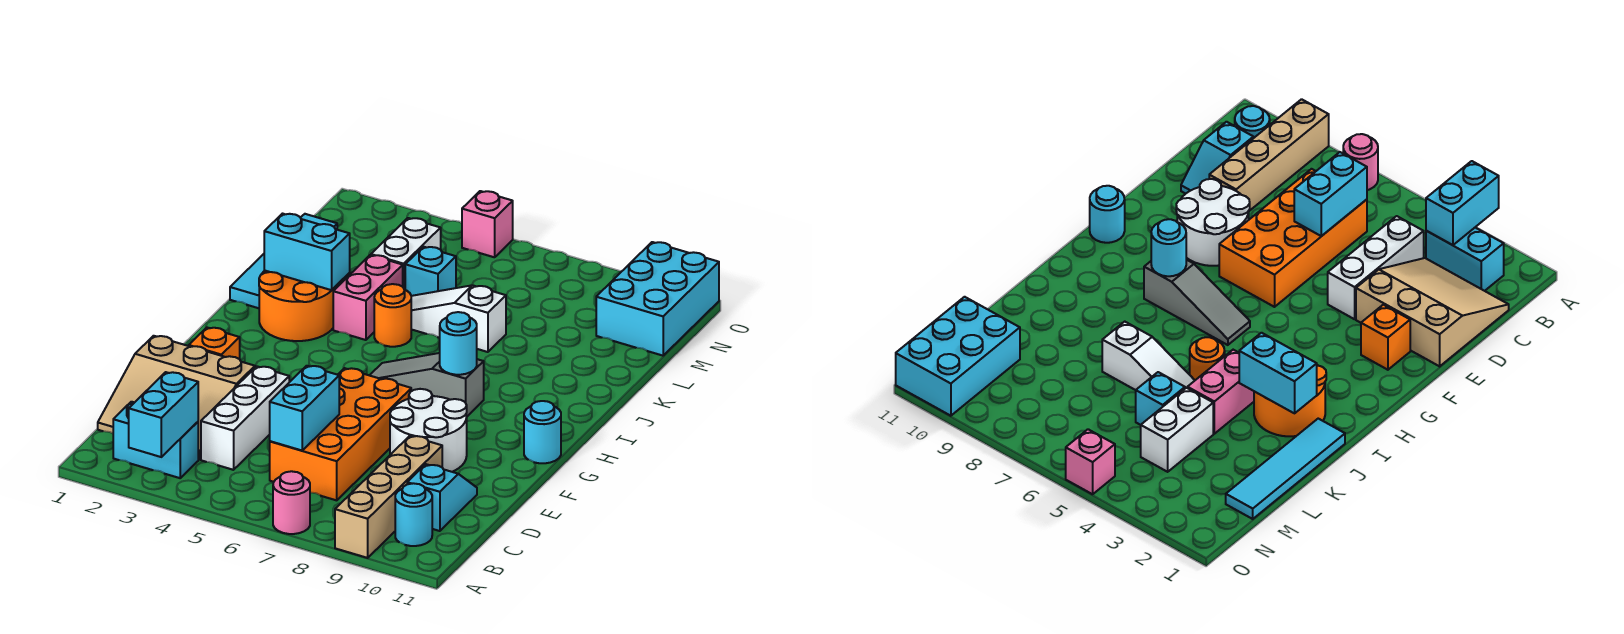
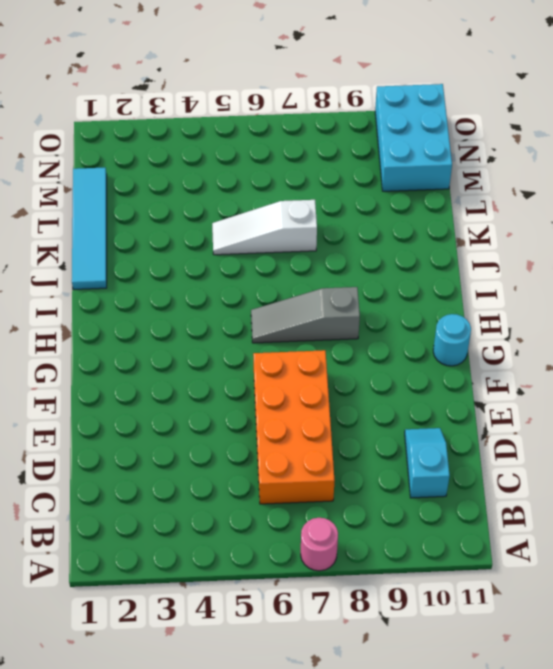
none -> tan brick A9:D9 level 1
none -> cyan brick B2:B3 level 1
none -> cyan round brick B10 level 1

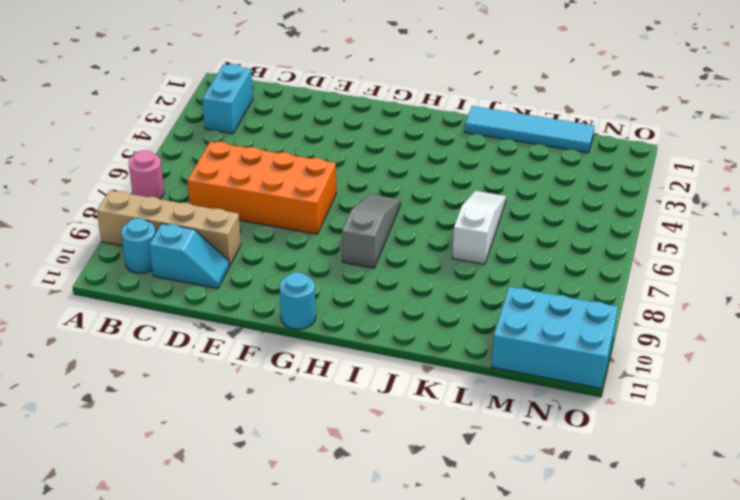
none -> tan slope C1:E3 level 1 top E
none -> white brick C4:E4 level 1
none -> white round brick E8:F9 level 1

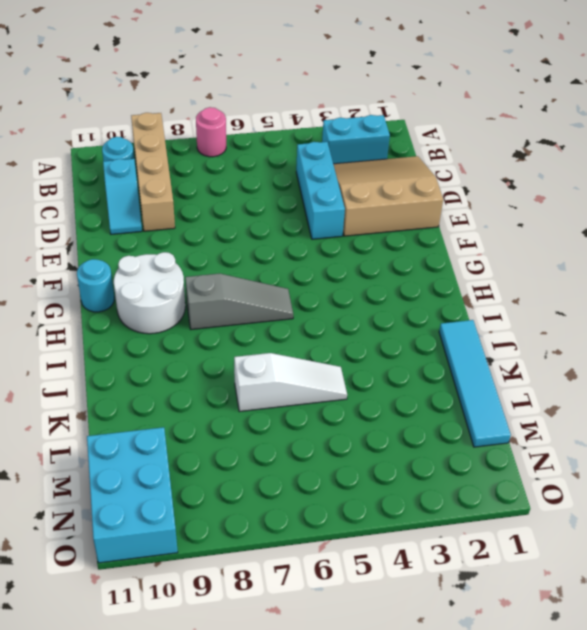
cyan brick C4:E4 level 1 -> white brick C4:E4 level 1
white round brick G9:H10 level 1 -> white round brick E8:F9 level 1
none -> orange brick C6:F7 level 1
none -> orange brick F2 level 1
none -> orange round brick I2:J3 level 1

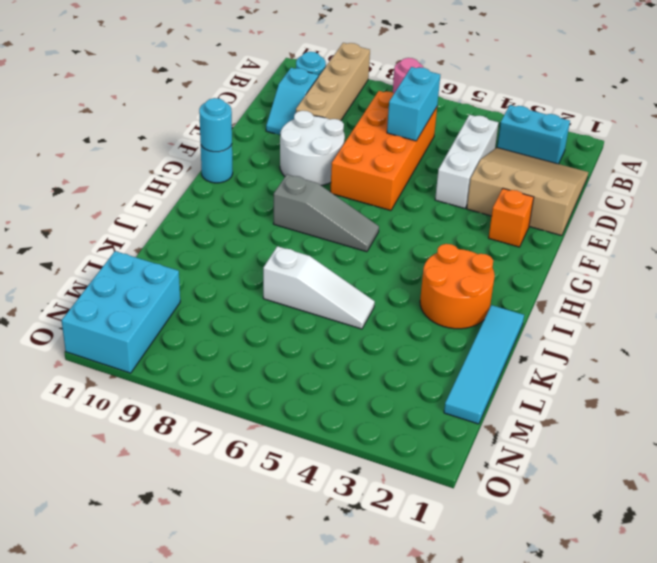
cyan round brick G11 level 2 -> cyan round brick H8 level 2
none -> pink brick J4:K4 level 1
none -> orange round brick J5 level 1
none -> white brick L4:M4 level 1

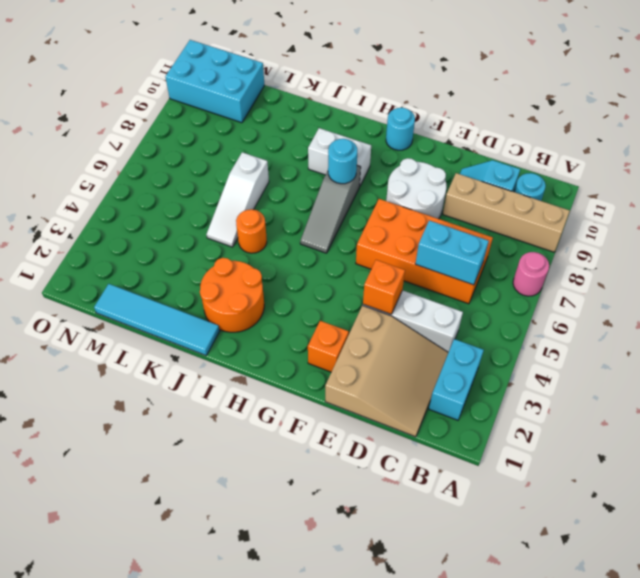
orange brick E4 level 2 -> none
white brick H9:I9 level 1 -> white brick L4:M4 level 1
none -> pink brick J4:K4 level 1
none -> cyan brick L5 level 1
none -> pink brick O5 level 1

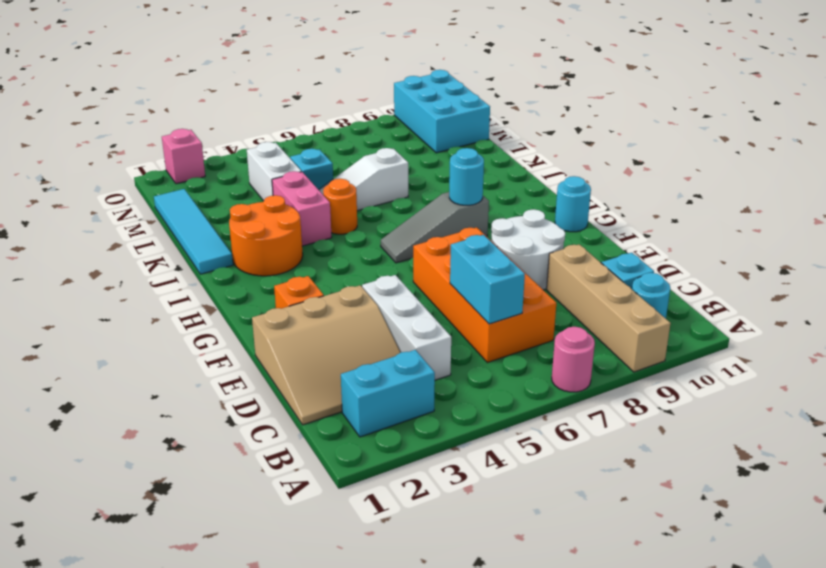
pink brick O2 level 1 -> pink brick O5 level 1
none -> cyan brick A3:B3 level 2
none -> cyan brick J2:J3 level 2

